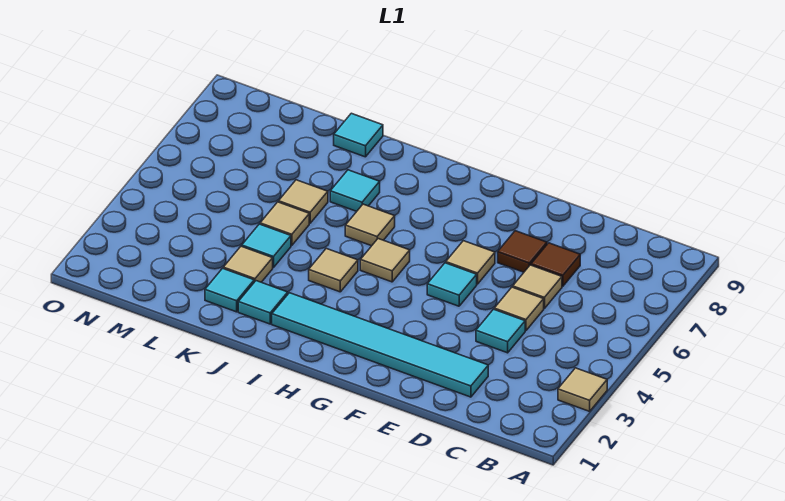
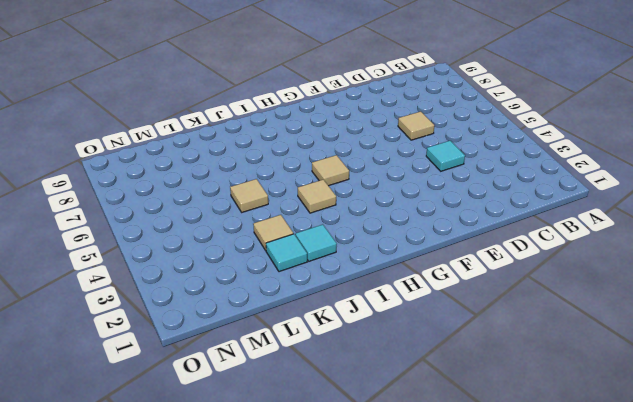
none -> tan tile A3 level 1
none -> cyan tile D2:I2 level 1
none -> tan tile D5 level 1

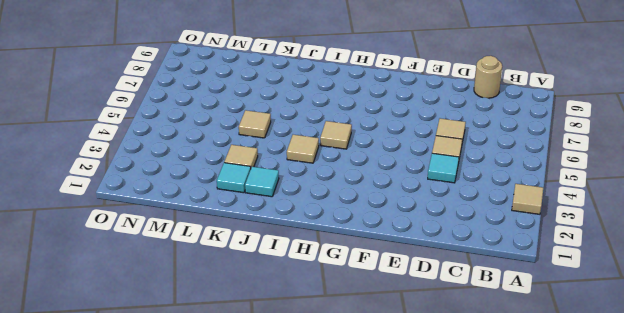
tan round brick C9 level 1 -> none
none -> cyan tile D2:I2 level 1
none -> brown tile D7 level 1
none -> brown tile E7 level 1

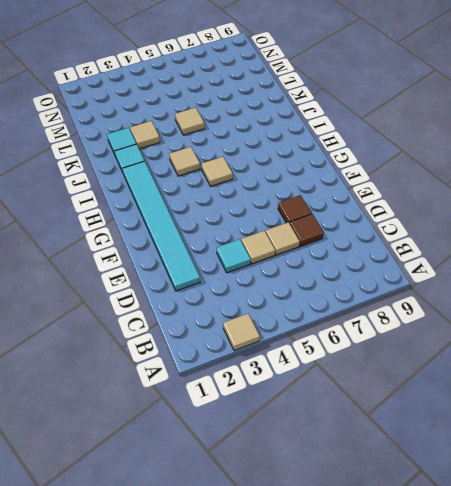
none -> cyan tile F5 level 1
none -> tan tile F6 level 1
none -> tan tile I6 level 1

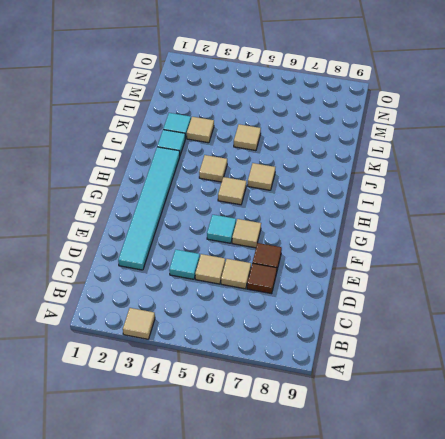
none -> cyan tile J7 level 1
none -> cyan tile K4 level 1
none -> tan tile K6 level 1

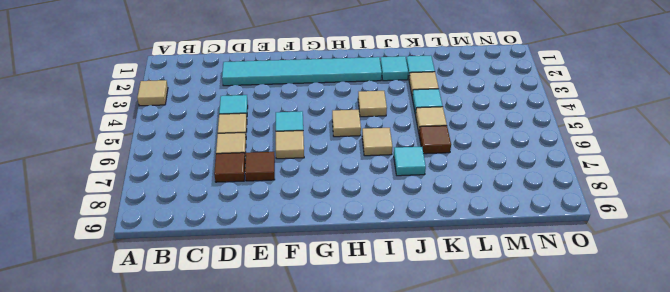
brown tile K6 level 1 -> tan tile K6 level 1
none -> cyan tile K9 level 1

